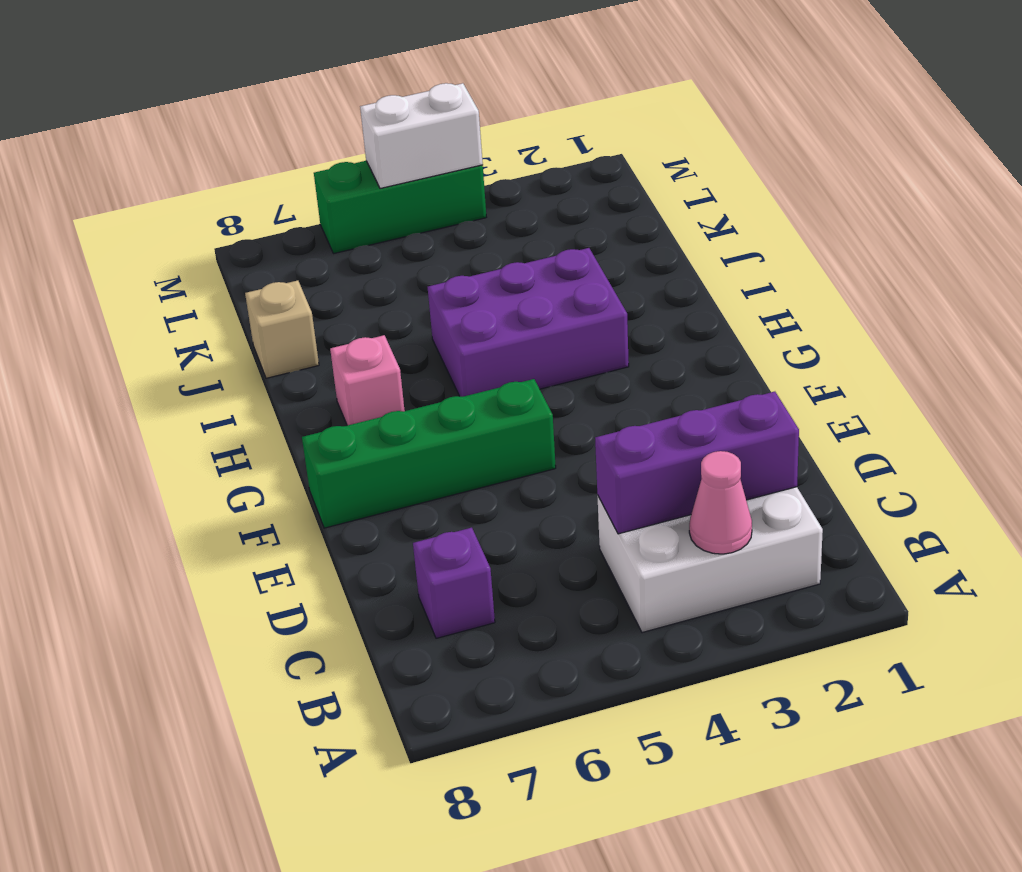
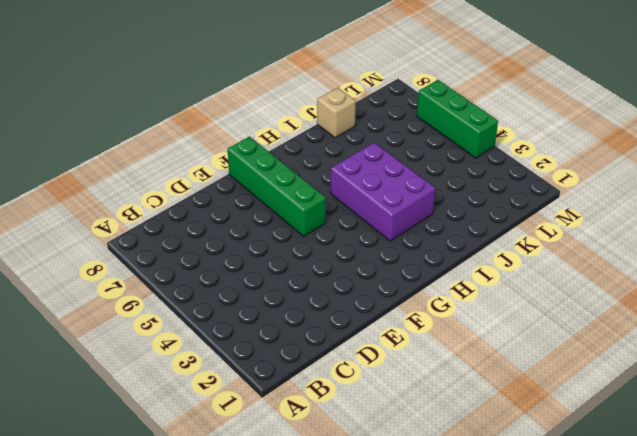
none -> white brick B2:C4 level 1
none -> purple brick C7 level 1

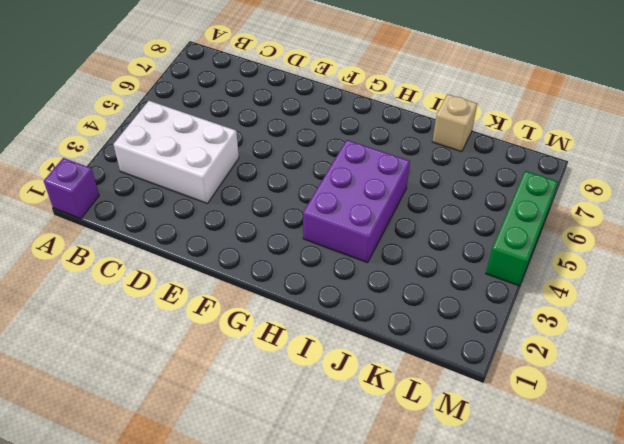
purple brick A1 level 1 -> purple brick C7 level 1
white brick B3:D4 level 1 -> white brick B2:C4 level 1
none -> green brick F5:F8 level 1
none -> pink brick H7 level 1

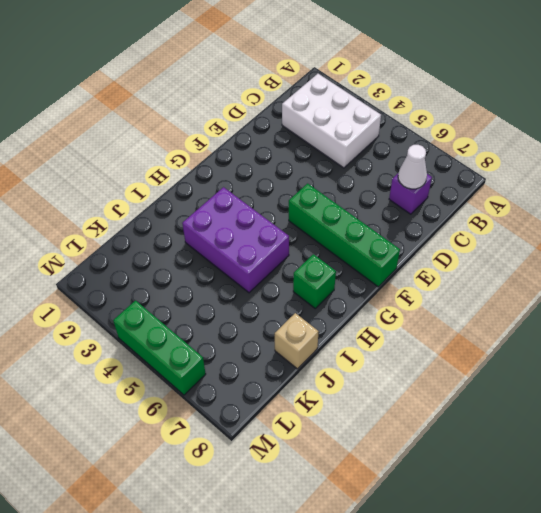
white cone C7 level 2 -> none
green brick H7 level 1 -> pink brick H7 level 1
none -> pink cone B3 level 2
none -> purple brick C2:C4 level 2

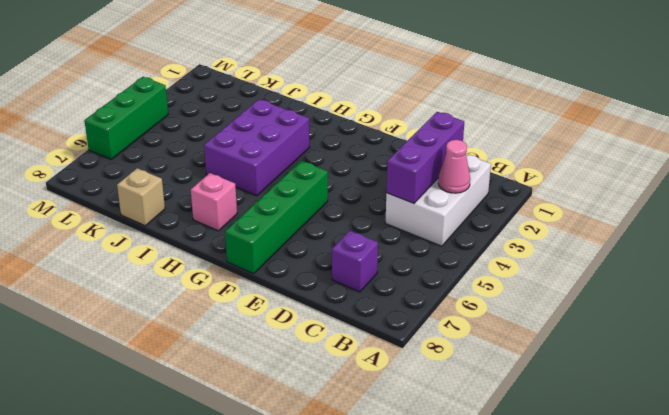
none -> white brick M4:M5 level 2

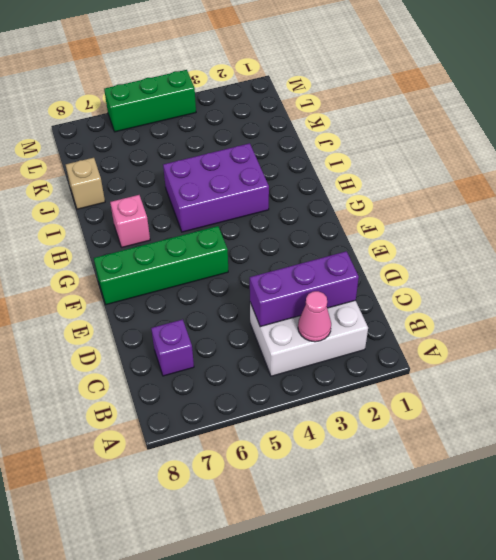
none -> white brick M4:M5 level 2

